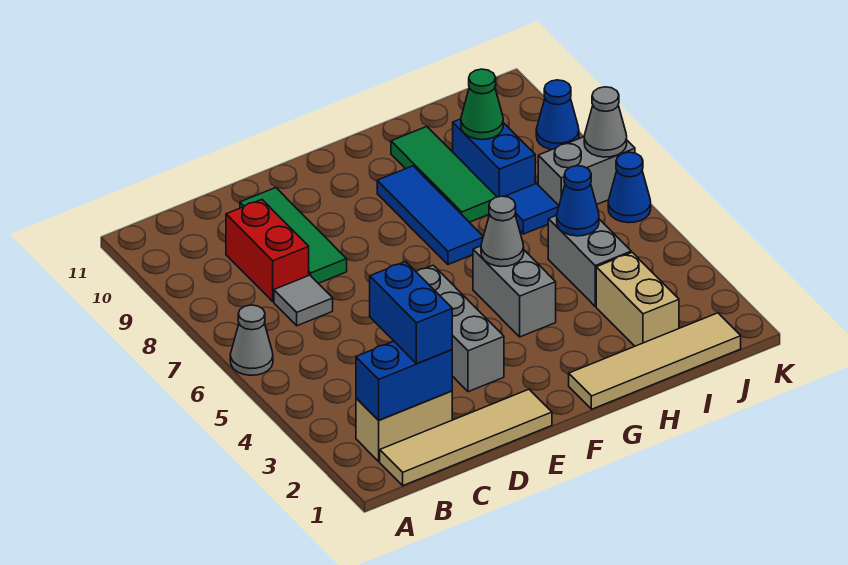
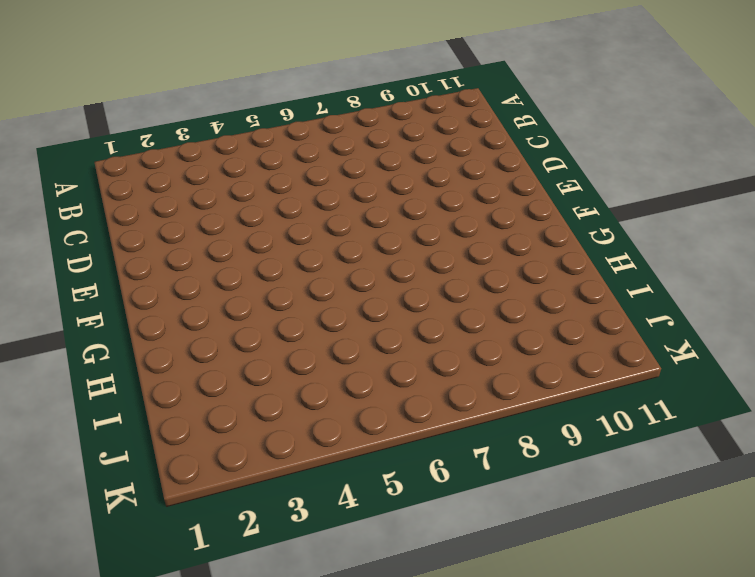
none -> grey cone A6 level 1
none -> tan tile B1:E1 level 1
none -> tan brick B2:C2 level 1

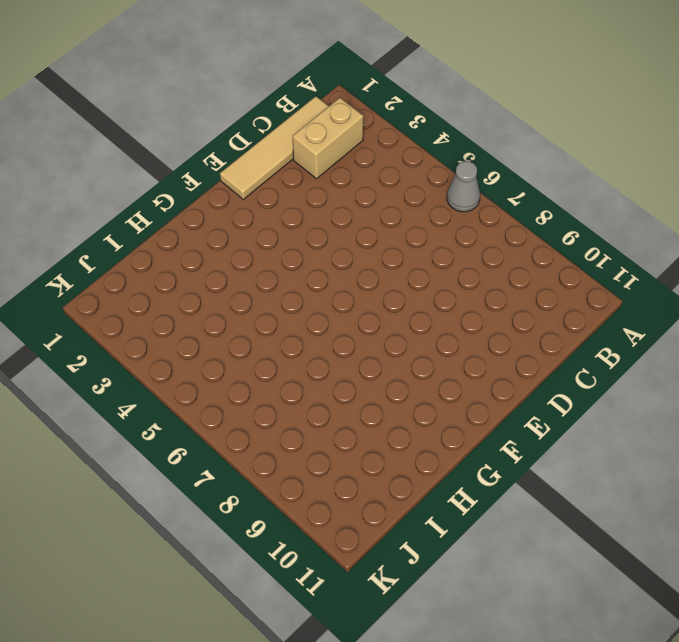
none -> grey tile C7 level 1
none -> red brick C8:C9 level 1
none -> green tile D8:D10 level 1

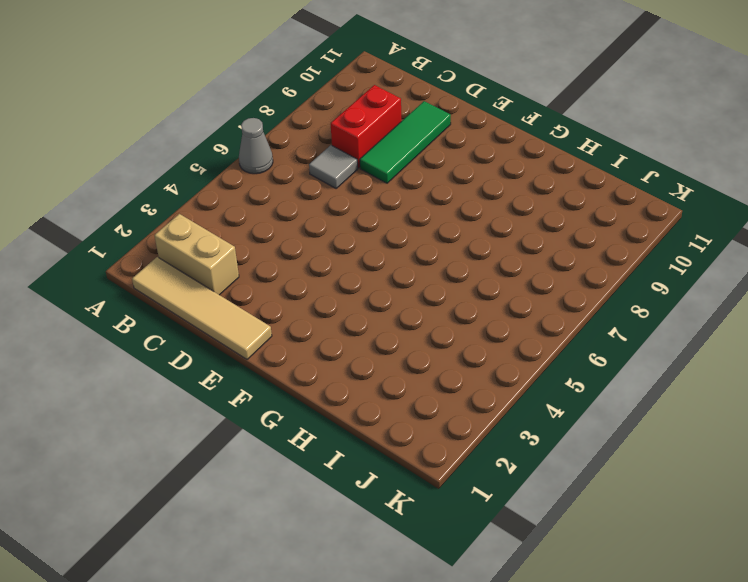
none -> grey brick E3:E5 level 1
none -> tan tile G1:J1 level 1
none -> grey brick G4:G5 level 1

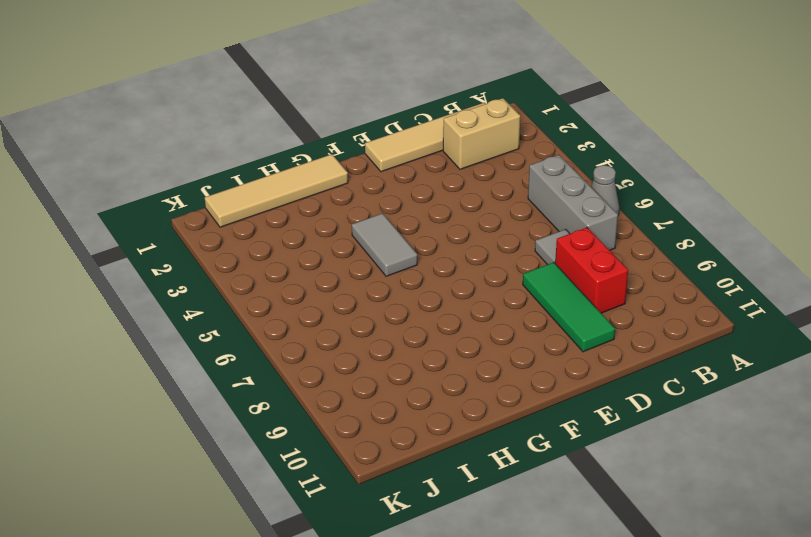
grey brick B5:B7 level 1 -> grey brick E3:E5 level 1
grey tile G4:G5 level 1 -> grey brick G4:G5 level 1
none -> blue tile G7:G9 level 1
none -> green tile H8:H10 level 1
none -> tan brick I2:I3 level 1

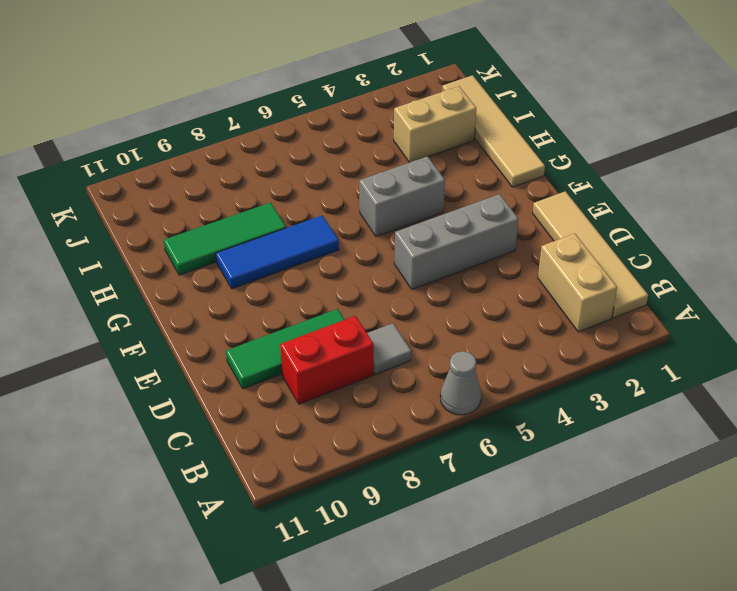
none -> grey brick I4:I5 level 1
none -> blue tile I7 level 1
none -> blue brick I8:I9 level 1

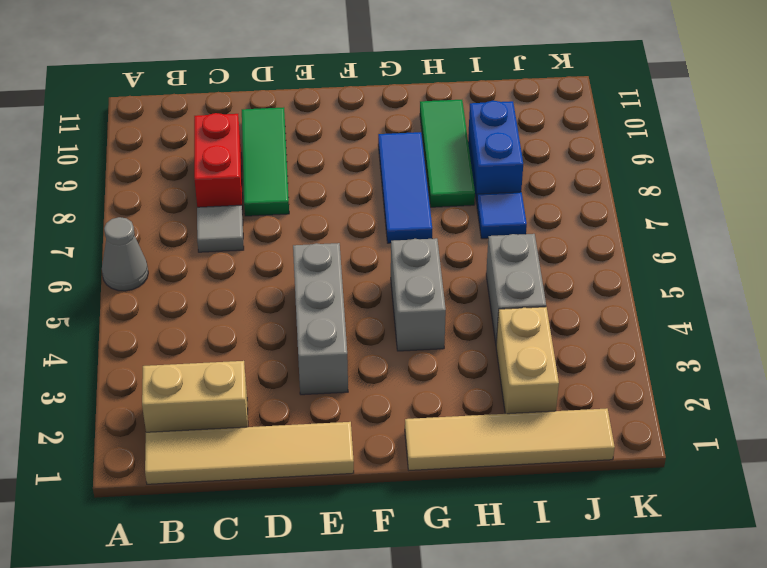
none -> grey brick J7:K7 level 1
none -> blue cone K6 level 1
none -> blue cone K9 level 1

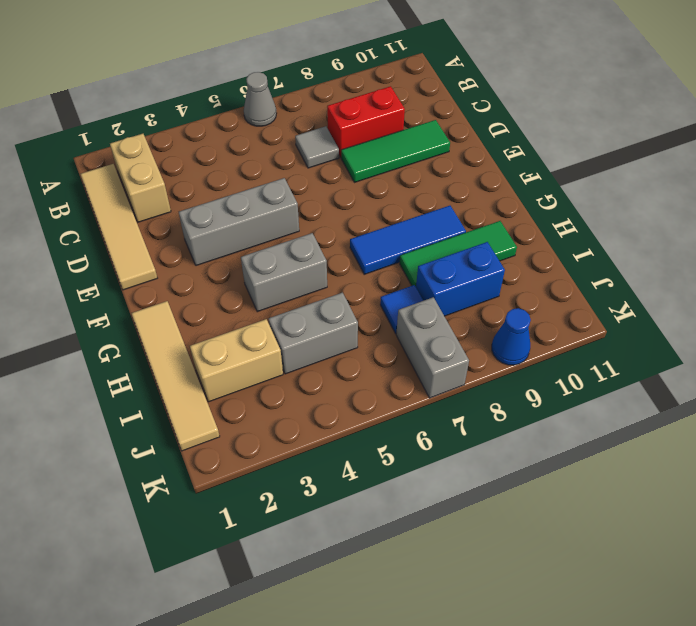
none -> blue cone K6 level 1
none -> blue brick B2:C2 level 2
none -> grey cone G5 level 2

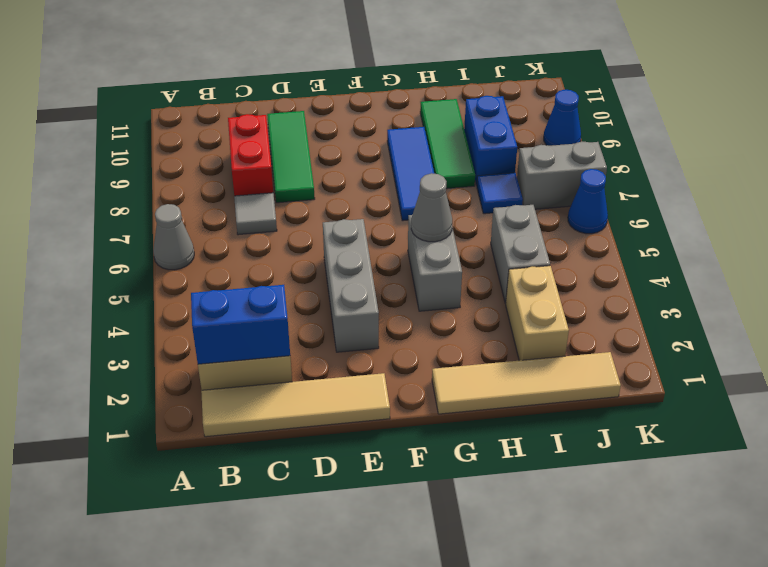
none -> blue cone I5 level 2
none -> green cone I9 level 2
none -> grey cone K7 level 2

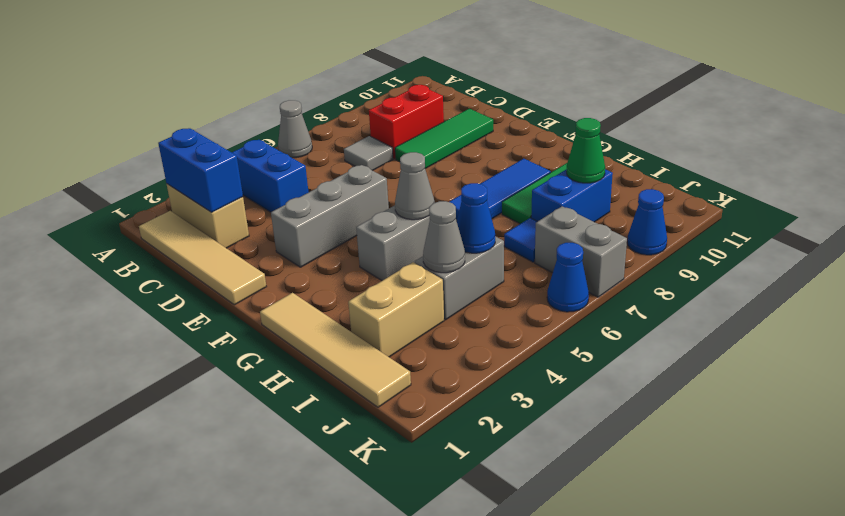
blue brick B4:C4 level 1 -> blue brick C2:C3 level 3
grey cone I4 level 2 -> grey cone K7 level 2

